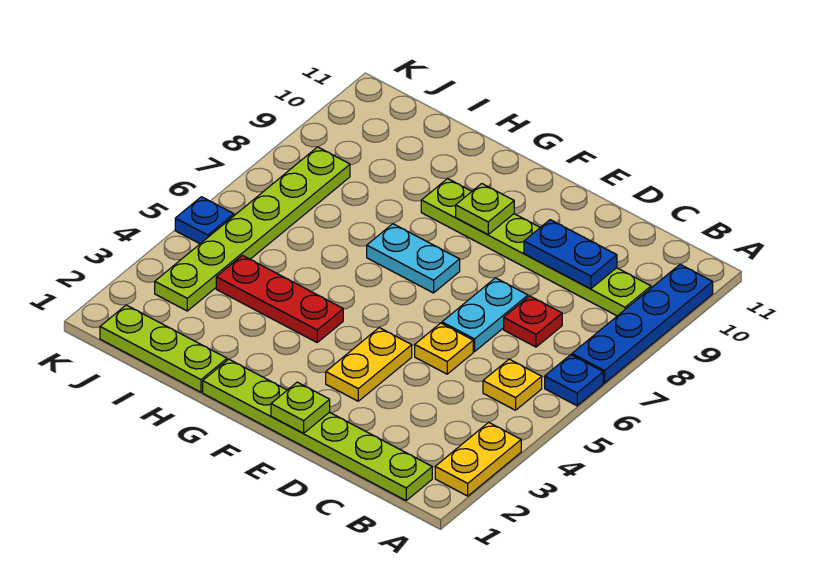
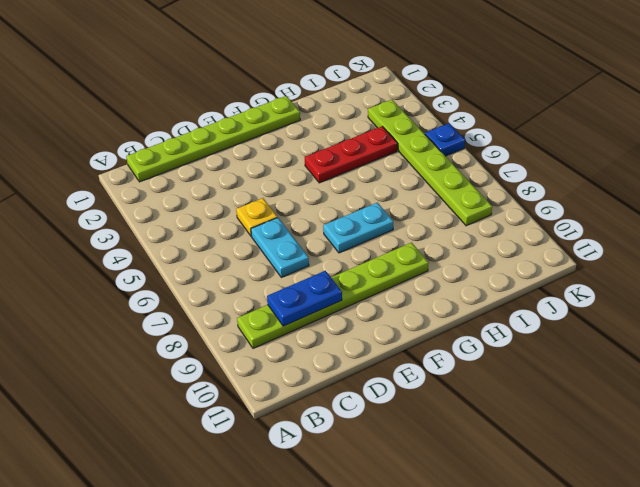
none -> yellow plate A2:A3 level 1
none -> blue plate A6 level 1
none -> blue plate A7:A10 level 1

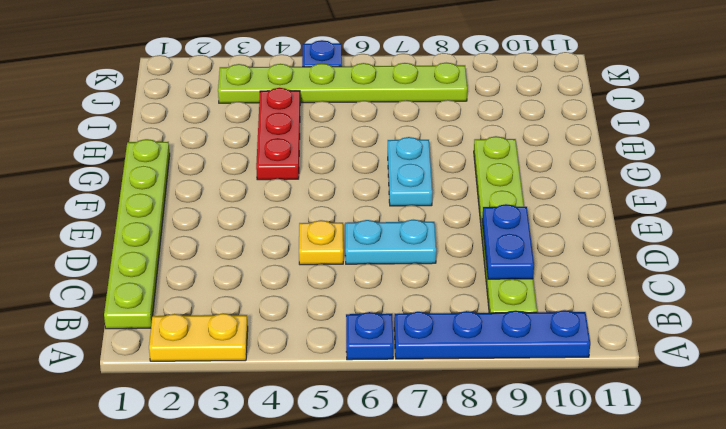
none -> yellow plate B5 level 1
none -> red plate C7 level 1
none -> yellow plate E3:E4 level 1

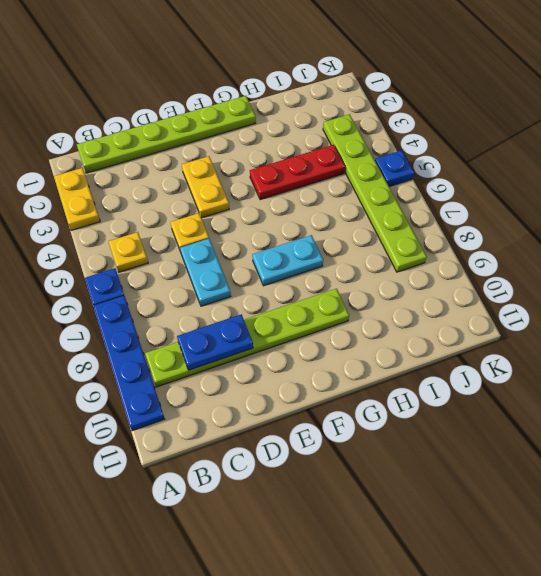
none -> red plate C7 level 1
none -> lime plate H1:J1 level 1
none -> lime plate E1 level 2

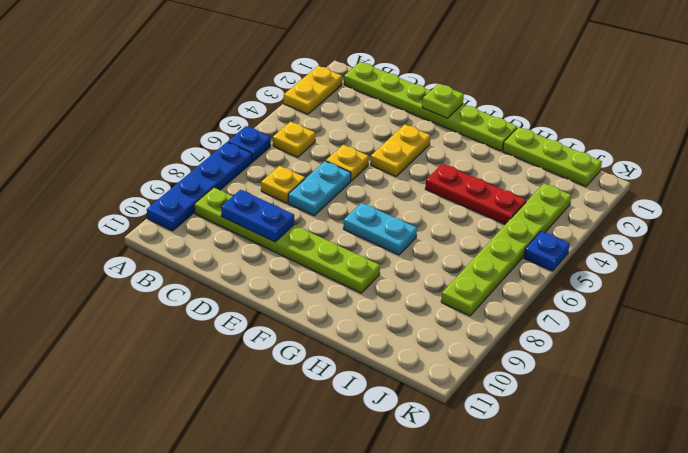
yellow plate C7 level 1 -> red plate C7 level 1
none -> lime plate F9 level 2

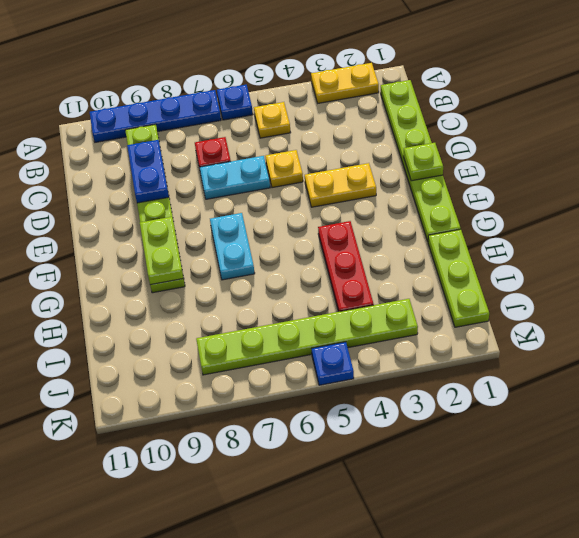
lime plate F9:G9 level 2 -> lime plate F9 level 2

